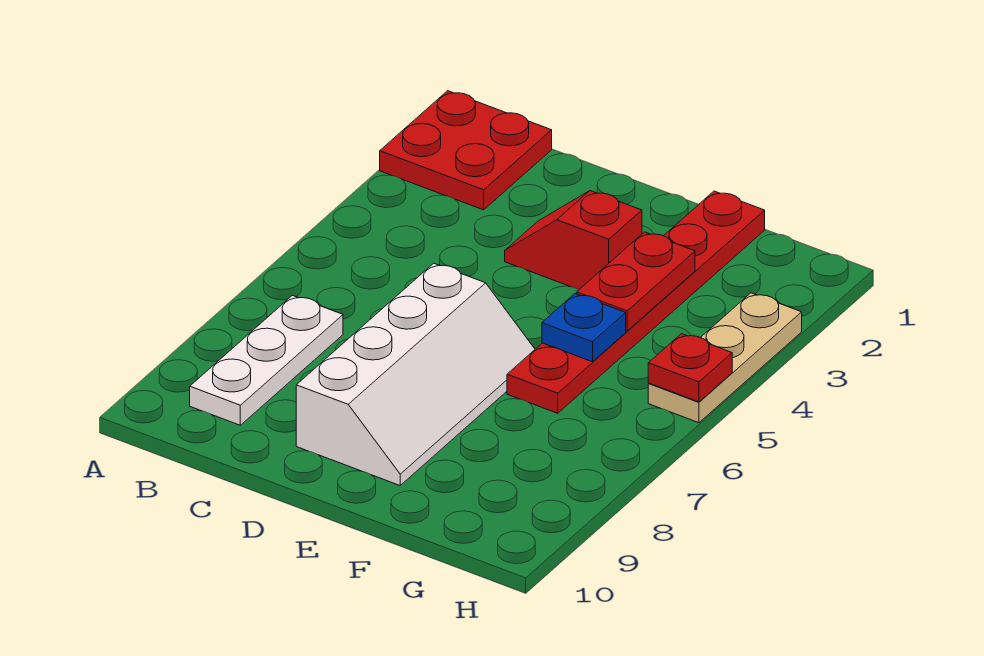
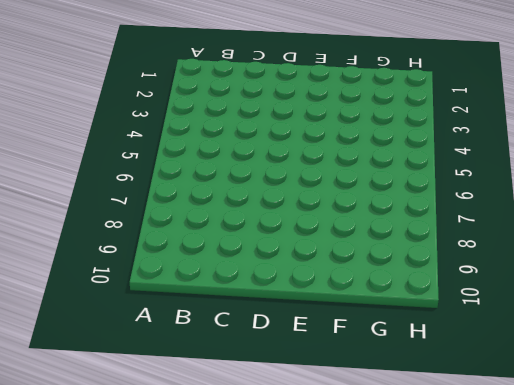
none -> red plate A1:B2 level 1
none -> white plate B7:B9 level 1

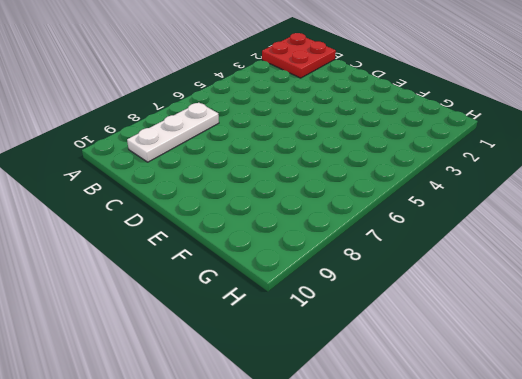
none -> red slope D3:E3 level 1 top E
none -> white slope D6:E9 level 1 top D

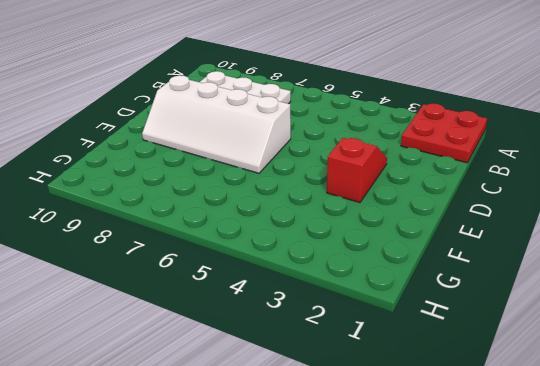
none -> red plate F1:F6 level 1
none -> tan plate H3:H5 level 1

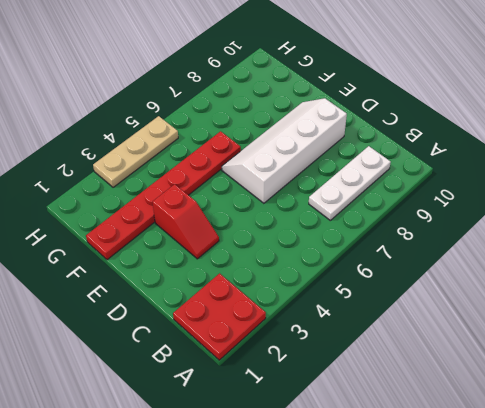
none -> red plate F3:F4 level 2
none -> blue plate F5 level 2

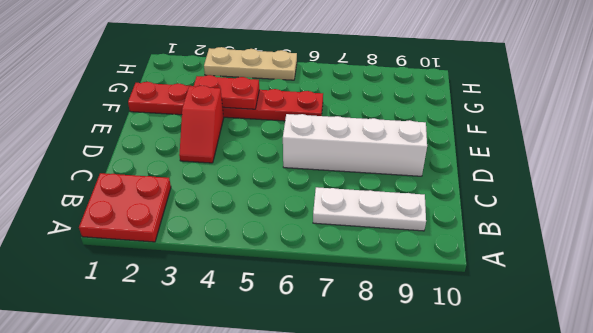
none -> blue plate F5 level 2
none -> red plate H5 level 2

